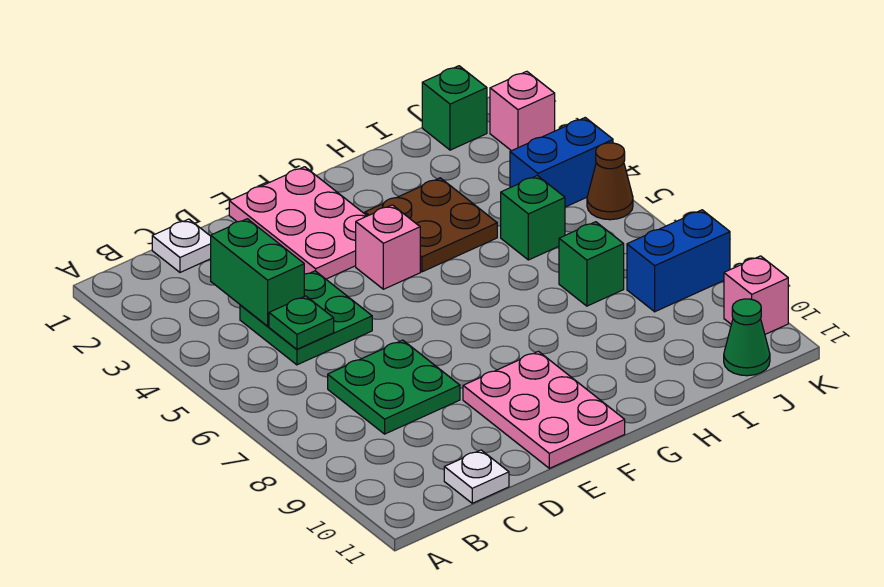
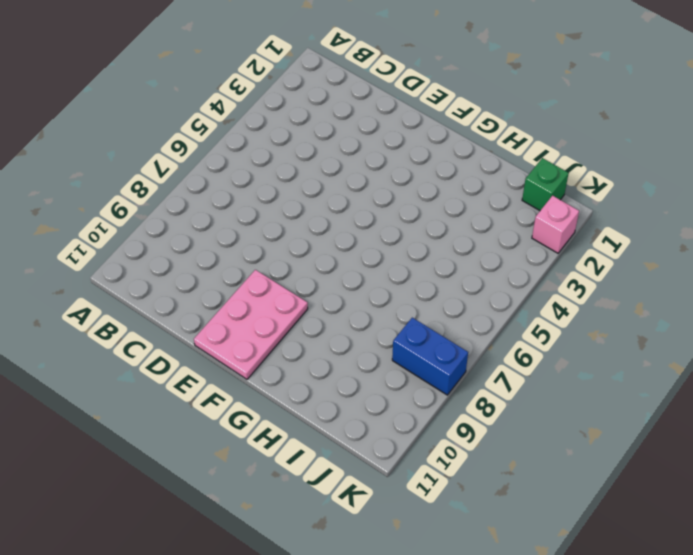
none -> white plate C1 level 1
none -> green plate C4:D5 level 1
none -> green plate C7:D8 level 1

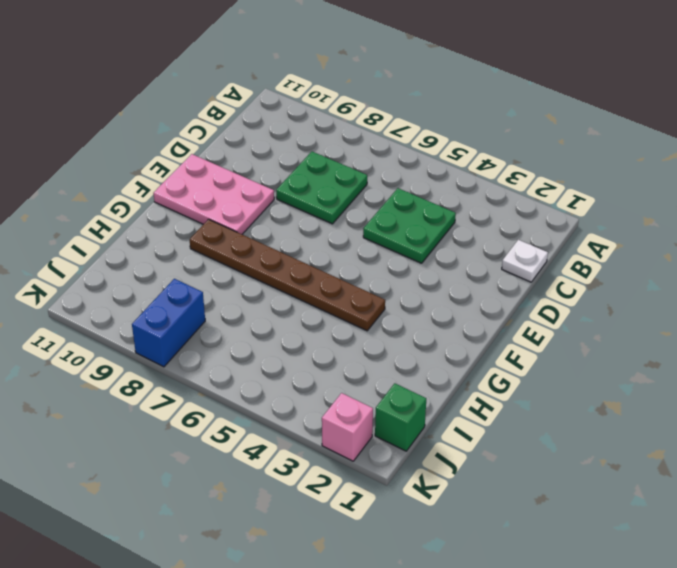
brown plate G4:G9 level 1 -> brown plate G3:H4 level 1
none -> white plate C11 level 1
none -> pink plate E1:F3 level 1
none -> pink brick F4 level 1

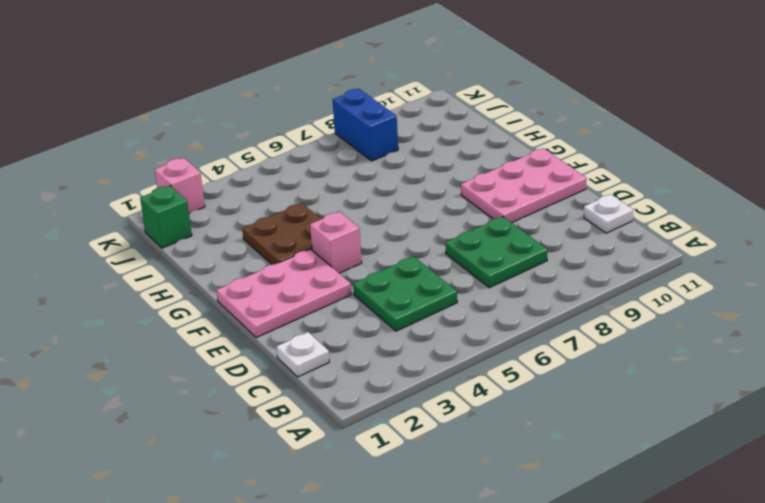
none -> green brick I5 level 1
none -> green brick I7 level 1
none -> blue brick J4:K4 level 1

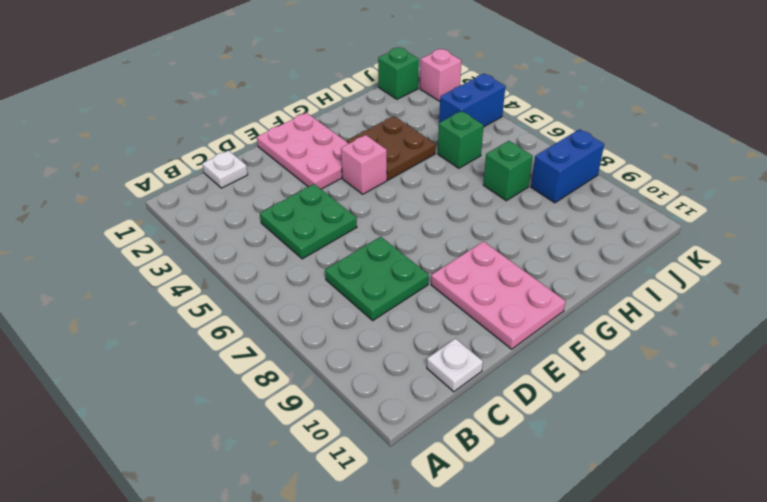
none -> green cone J11 level 1
none -> brown cone K5 level 1
none -> pink brick K10 level 1

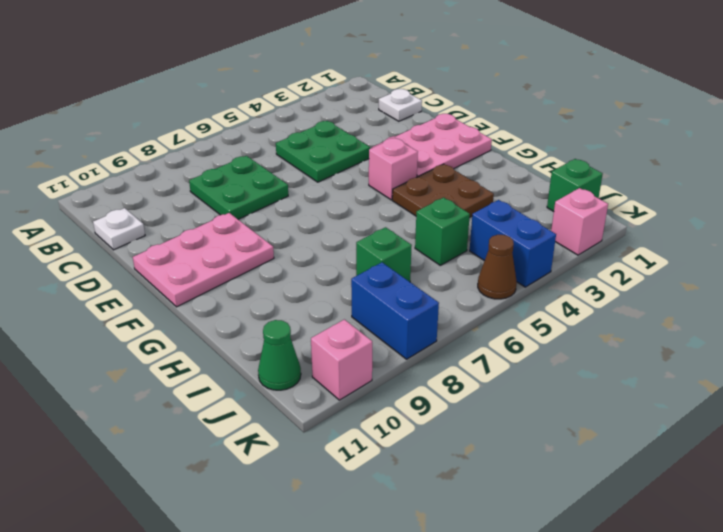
none -> green brick C3:C4 level 2
none -> green plate C5 level 2

